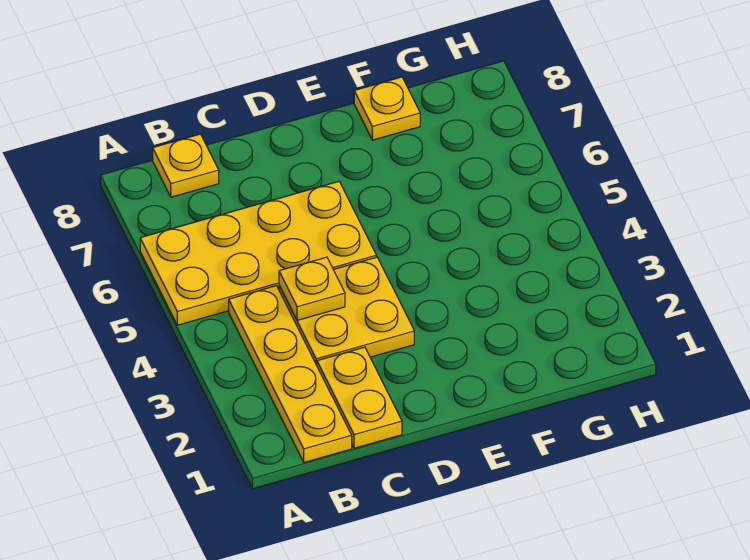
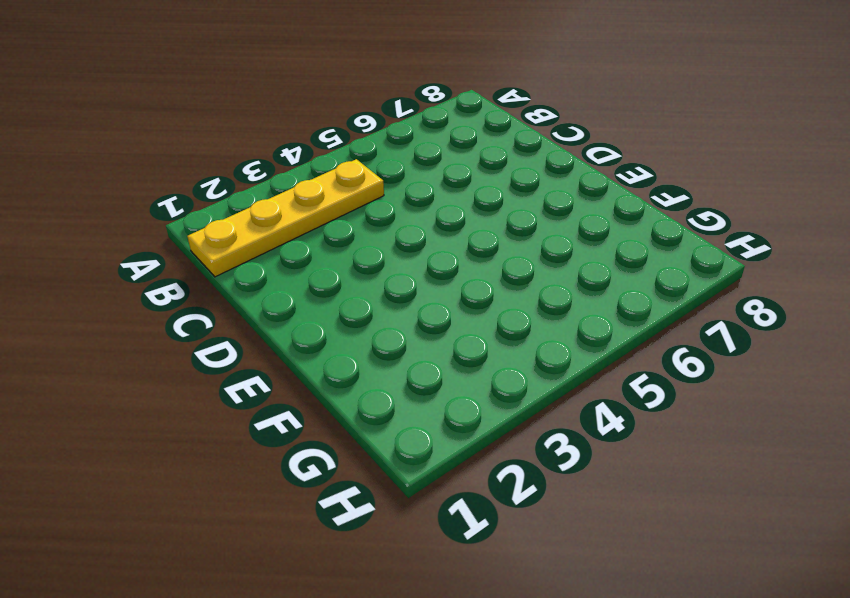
none -> yellow plate A5:D6 level 1
none -> yellow plate B8 level 1

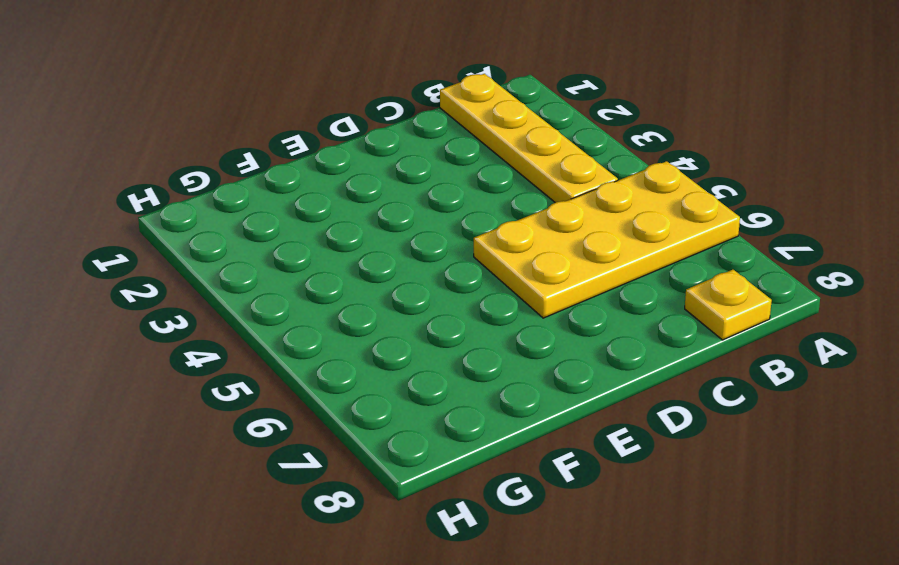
none -> yellow plate C1:C2 level 1
none -> yellow plate C3:D4 level 1

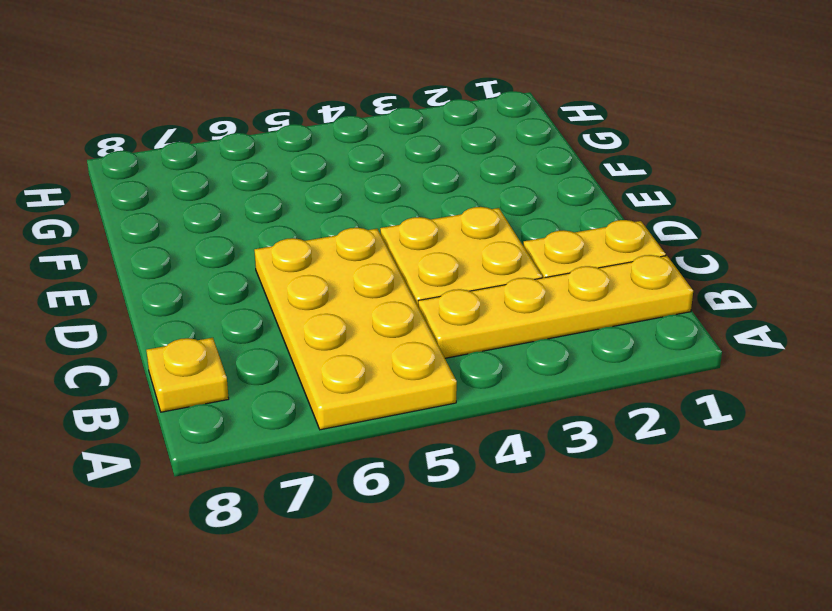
none -> yellow plate F8 level 1
none -> yellow plate C4 level 2

